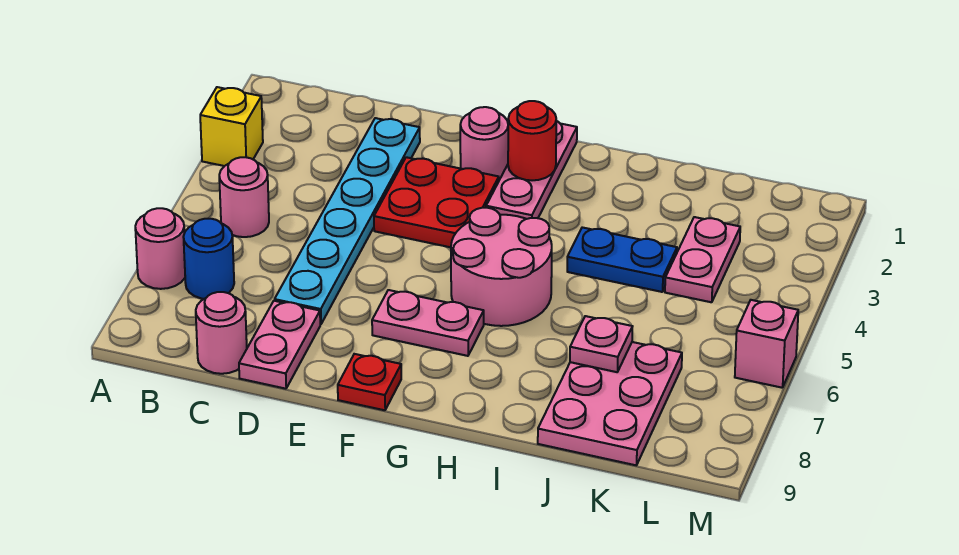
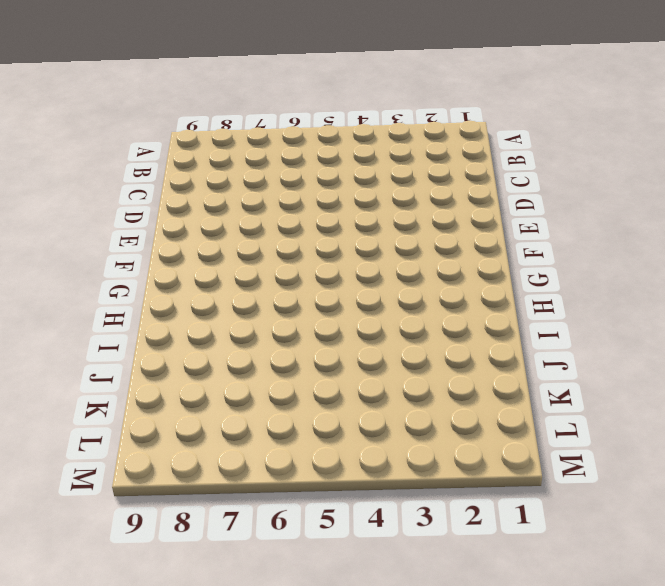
none -> yellow brick A3 level 1
none -> pink round brick A7 level 1
none -> pink round brick B5 level 1

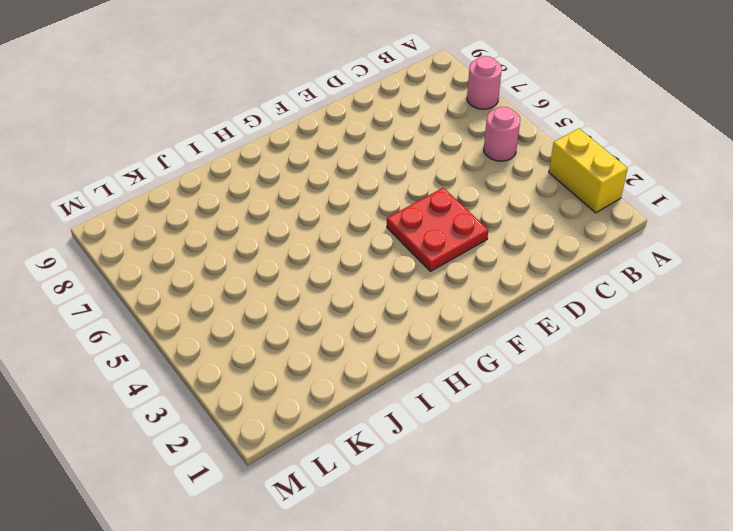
yellow brick A2:A3 level 1 -> yellow brick A3 level 1
none -> blue round brick B7 level 1
none -> pink round brick C9 level 1
none -> cyan plate D2:D7 level 1

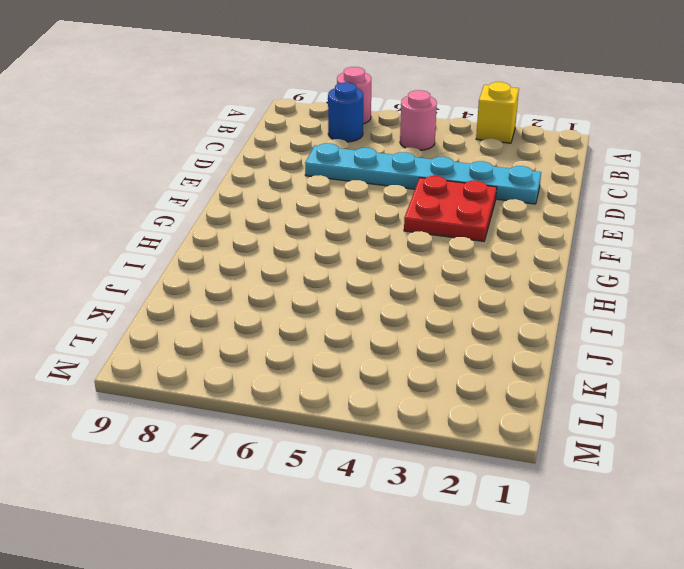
none -> pink round brick C9 level 1
none -> pink plate D8:D9 level 1
none -> pink round brick F2 level 1

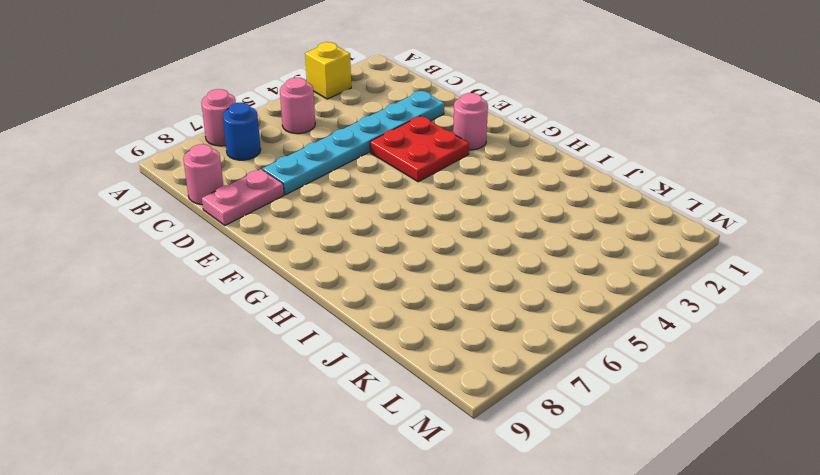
none -> pink plate F7:G7 level 1
none -> red plate F9 level 1
none -> pink plate G1:G3 level 1

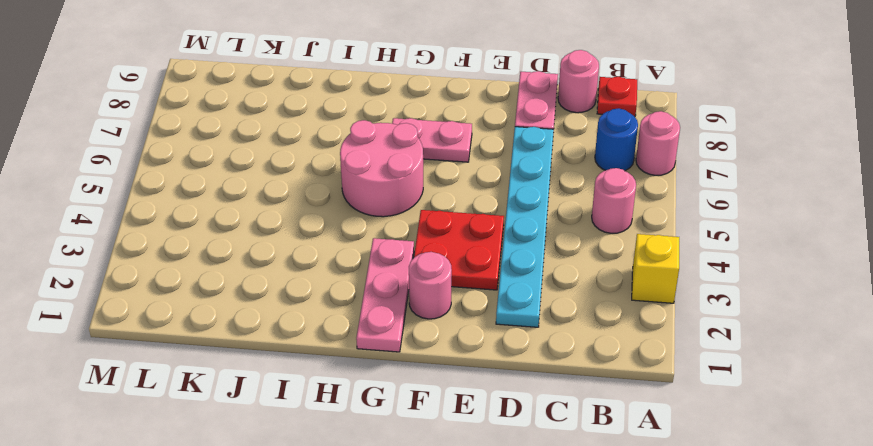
red plate B9 level 1 -> red plate F9 level 1
none -> blue plate I4:J4 level 1
none -> pink plate J7:K9 level 1
none -> pink plate K3:K4 level 1

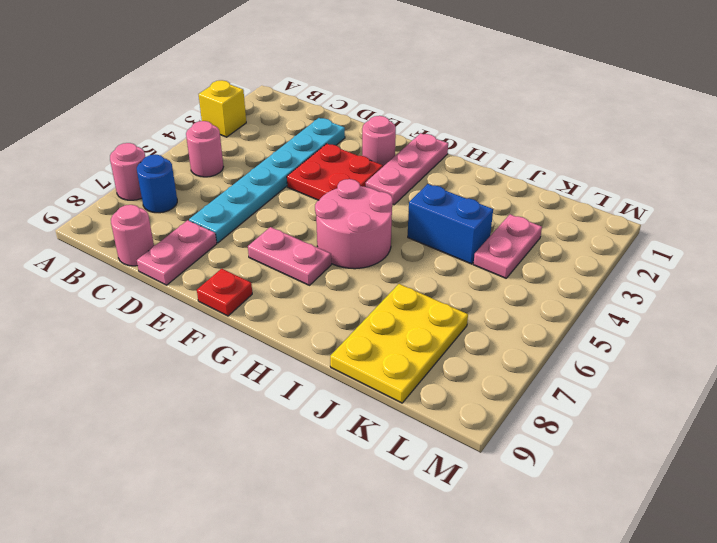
blue brick I4:J4 level 1 -> blue plate I4:J4 level 1
yellow plate J7:K9 level 1 -> pink plate J7:K9 level 1
none -> pink brick M6 level 1
none -> red round brick G2 level 2
none -> pink plate J7 level 2

